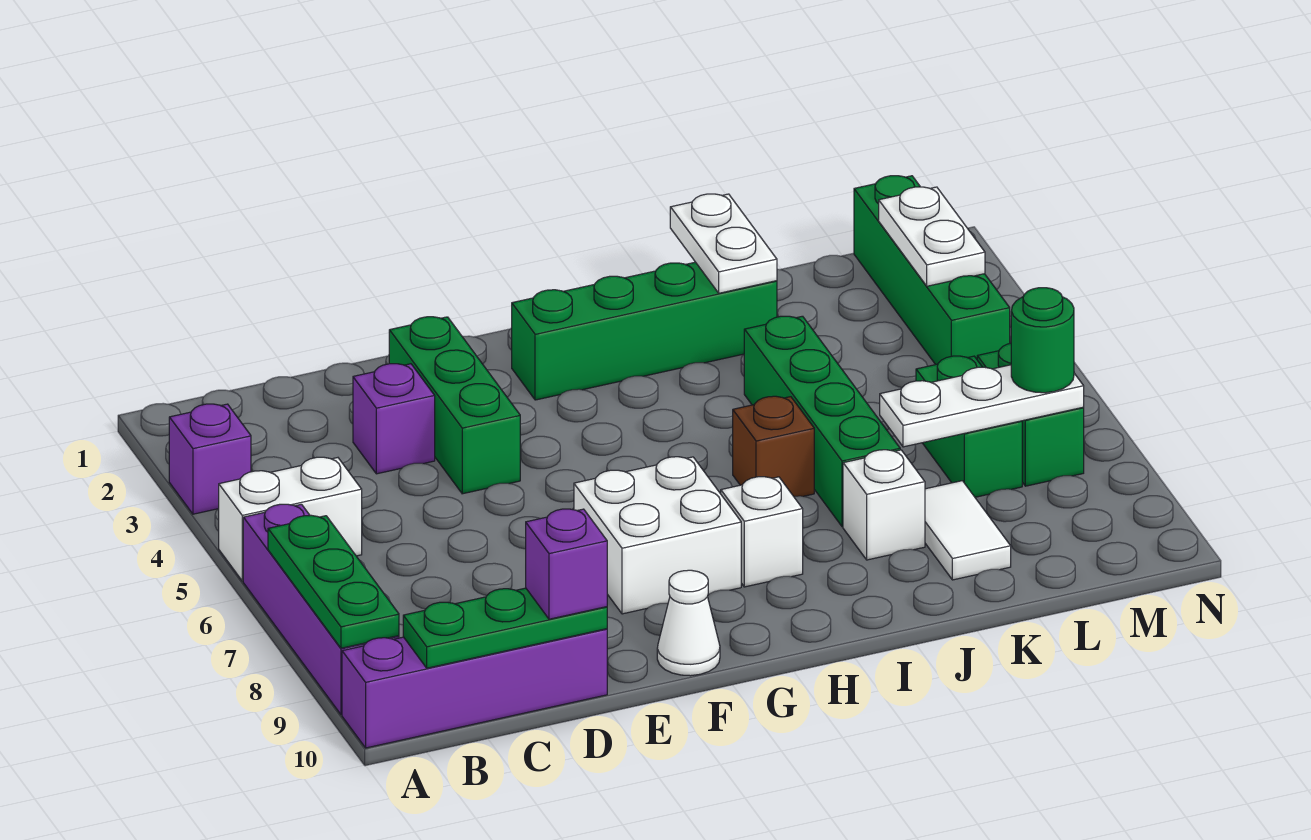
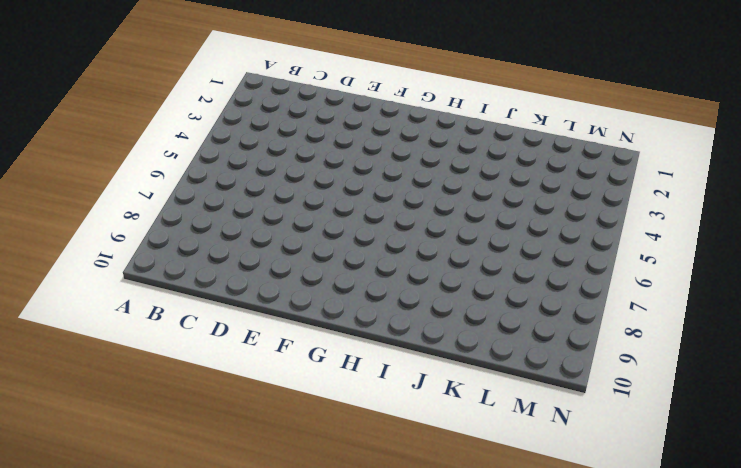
none -> purple brick A3 level 1
none -> white brick A5:B5 level 1
none -> purple brick A6:A9 level 1

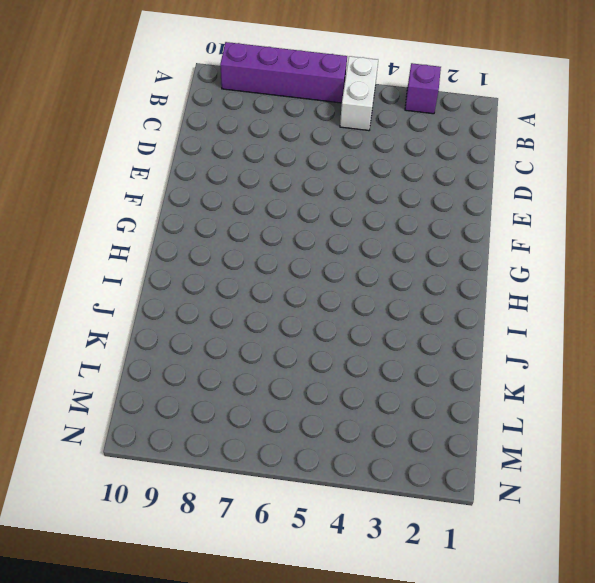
none -> purple brick A10:D10 level 1
none -> purple brick D3 level 1
none -> green brick E2:E4 level 1

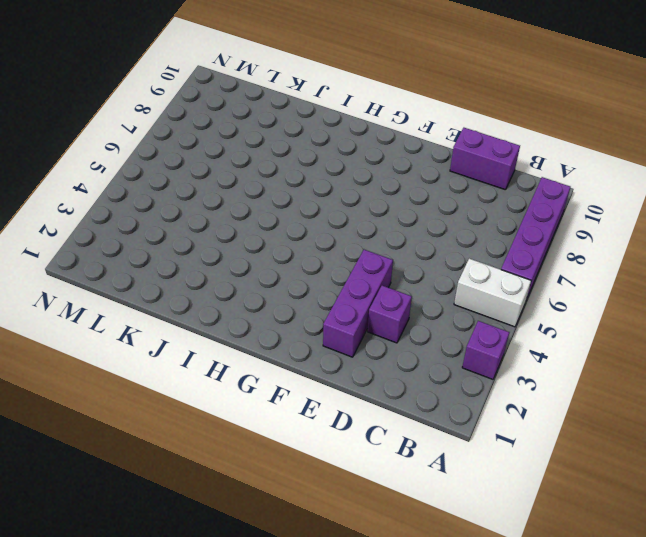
purple brick C10:D10 level 1 -> purple brick A10:D10 level 1
purple brick E2:E4 level 1 -> green brick E2:E4 level 1
none -> white brick F7:G8 level 1
none -> white cone F10 level 1
none -> green brick G2:J2 level 1

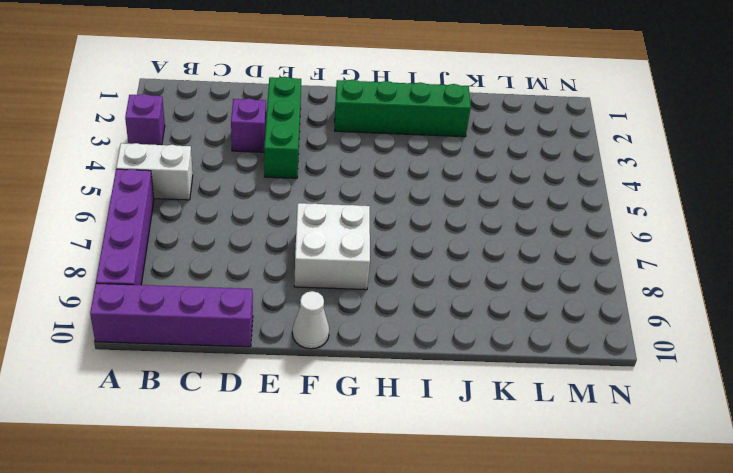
none -> white brick H8 level 1
none -> brown brick I6 level 1
none -> green brick J4:J7 level 1

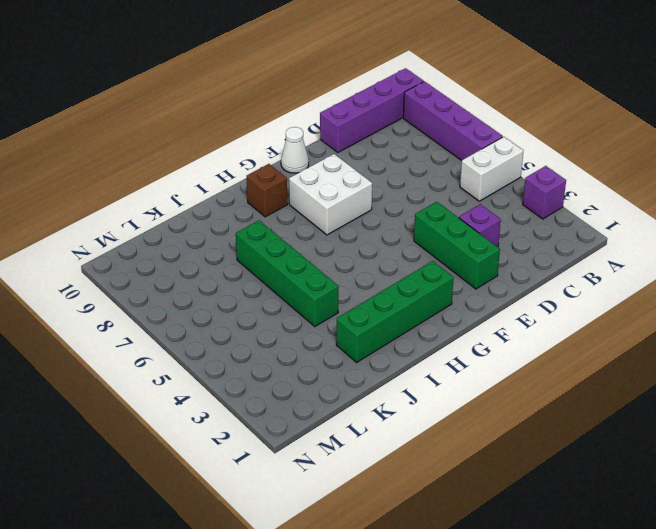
brown brick H9 level 1 -> brown brick I6 level 1
none -> white brick H8 level 1
none -> white brick J8 level 1
none -> white tile K8:K9 level 1

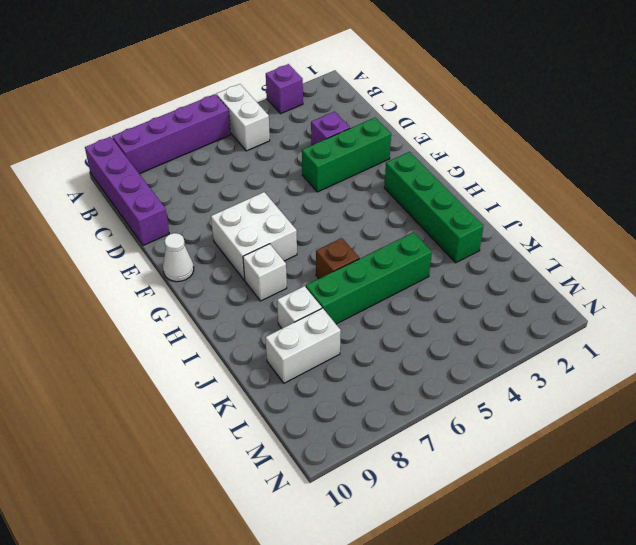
white brick K8:K9 level 1 -> white tile K8:K9 level 1
none -> green brick L6:L7 level 1
none -> green brick M1:M4 level 1
none -> green brick M6:M7 level 1

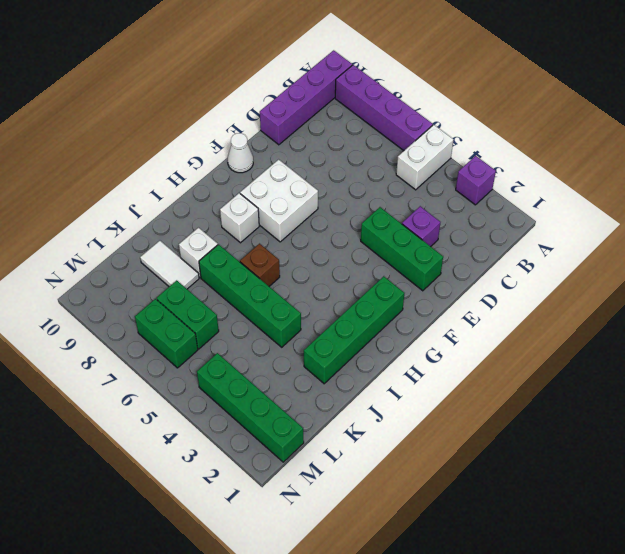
none -> green plate A7:A9 level 2
none -> green plate B10:D10 level 2
none -> white plate J1:J2 level 2

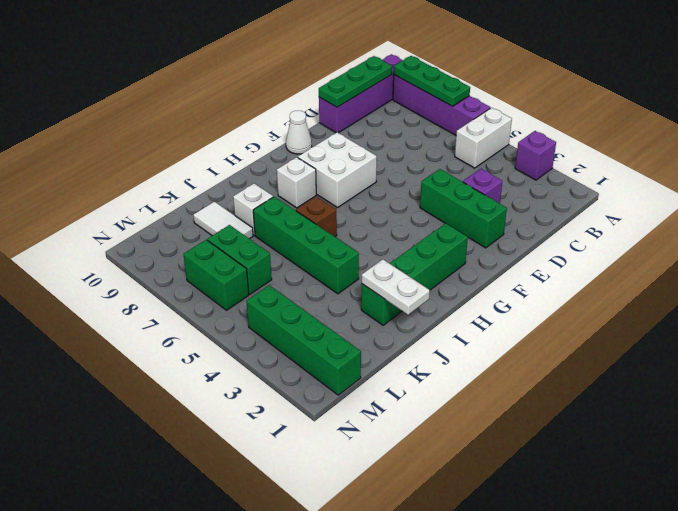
none -> white plate K7:M7 level 2
none -> white plate M2:M3 level 2
none -> purple brick D10 level 3

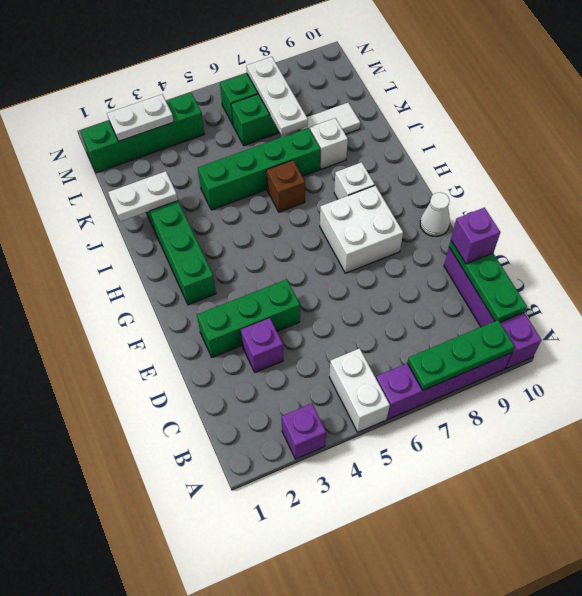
none -> green round brick M7 level 3

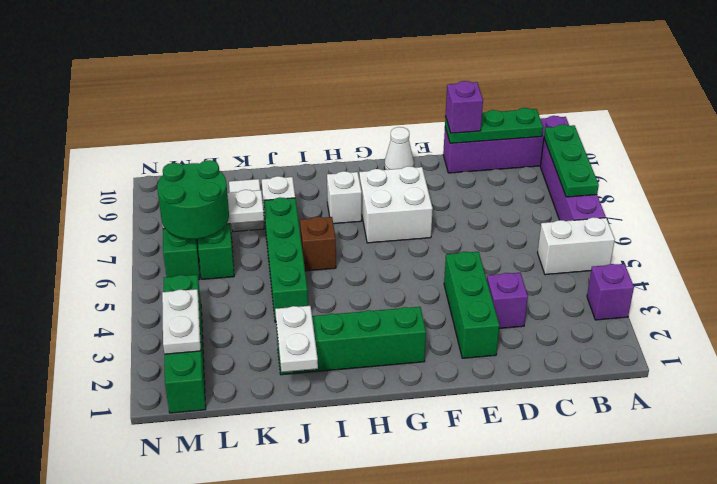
green round brick L6:M7 level 3 -> green round brick M7 level 3

